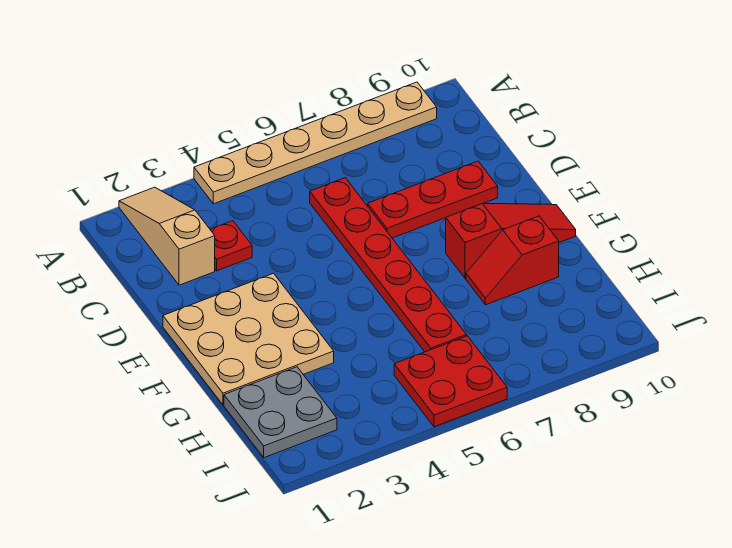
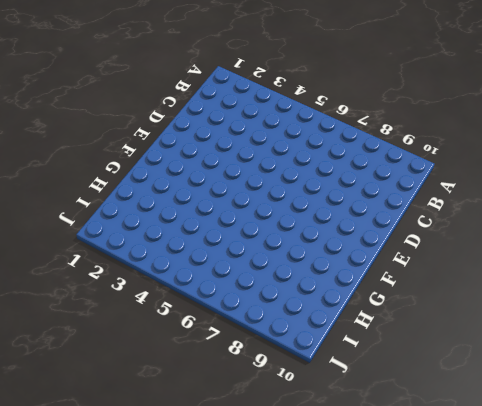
none -> tan slope A2:C2 level 1 top C
none -> tan plate A4:A9 level 1

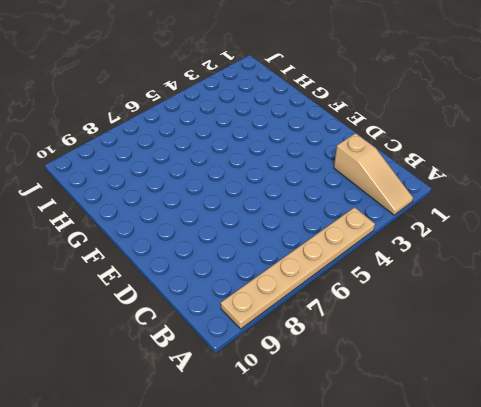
none -> red plate C3 level 1
none -> red plate C6:H6 level 1

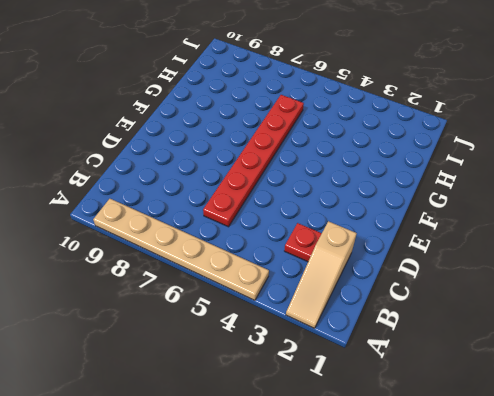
none -> red plate D7:D9 level 1
none -> tan plate E1:G3 level 1

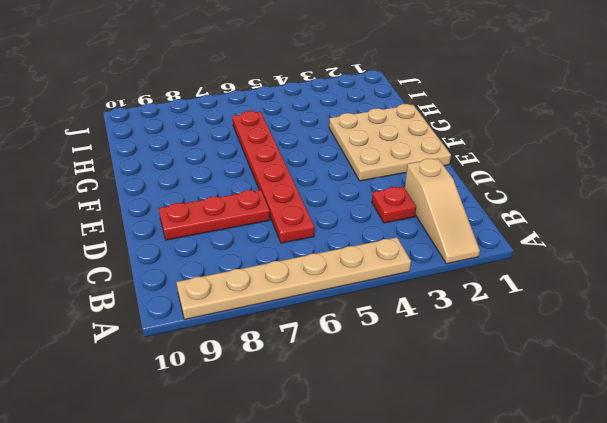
none -> red slope F8:F10 level 1 top 8
none -> red slope G8:G9 level 1 top 9

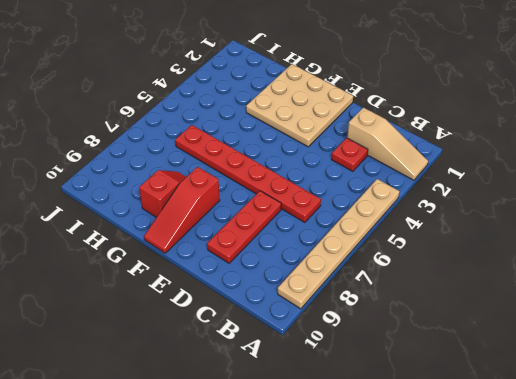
none -> grey plate H1:I2 level 1
none -> red plate I5:J6 level 1

